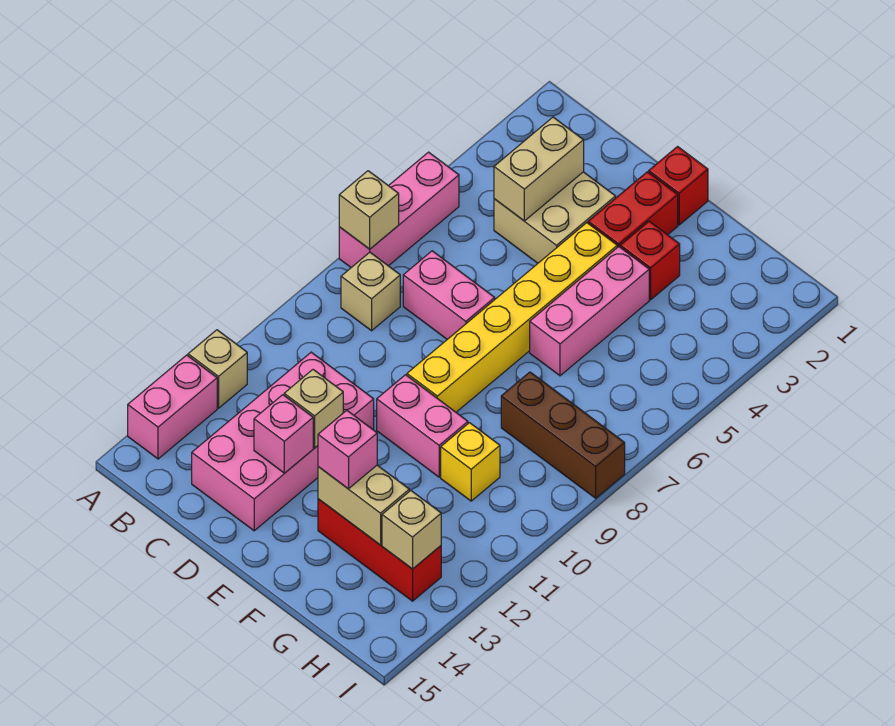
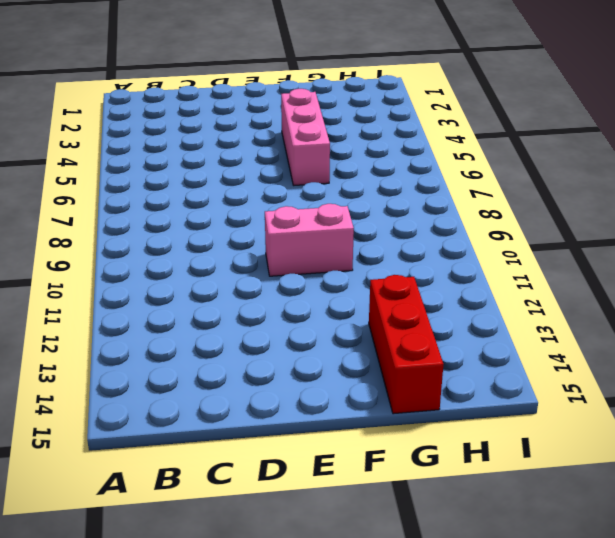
red brick G13:G15 level 1 -> red brick F13:H13 level 1
none -> pink brick A5:A7 level 1
none -> tan brick A12 level 1
none -> pink brick A13:A14 level 1

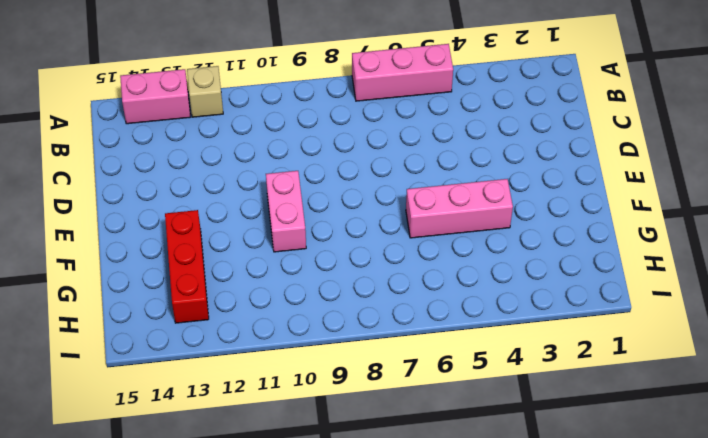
none -> tan brick B8 level 1
none -> tan brick C3:D4 level 1
none -> pink brick C7:D7 level 1

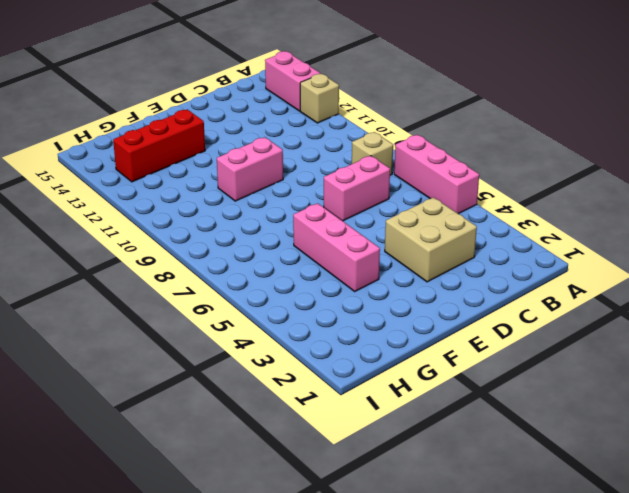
none -> pink brick C11:D14 level 1
none -> red brick E1 level 1
none -> red brick E2:E3 level 1

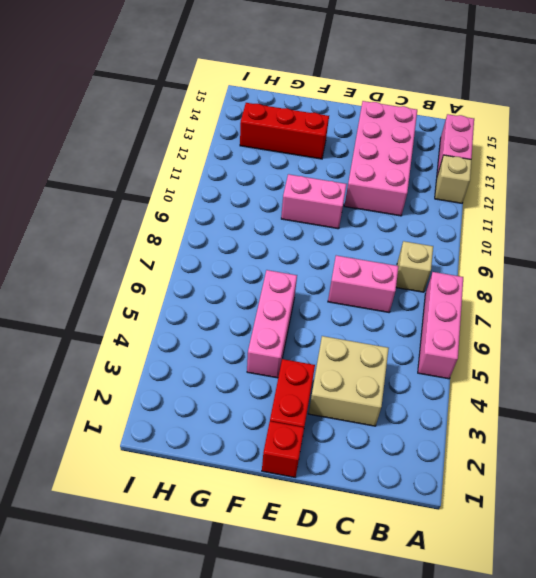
none -> yellow brick E4:E9 level 1
none -> red brick F3 level 1
none -> brown brick G8:I8 level 1

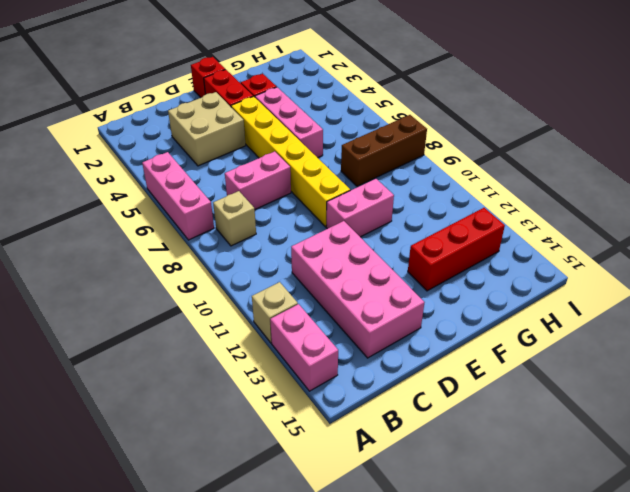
none -> yellow brick G10 level 1
none -> tan brick A7 level 2
none -> tan brick C3:C4 level 2

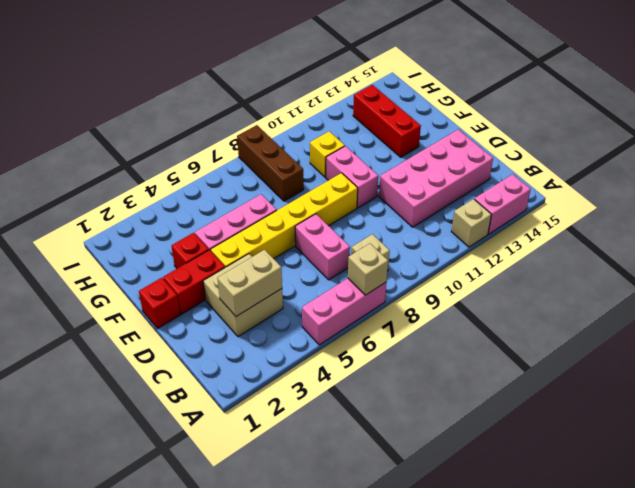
none -> tan brick D12 level 2
none -> pink brick D13 level 2
none -> tan brick F13:G13 level 2

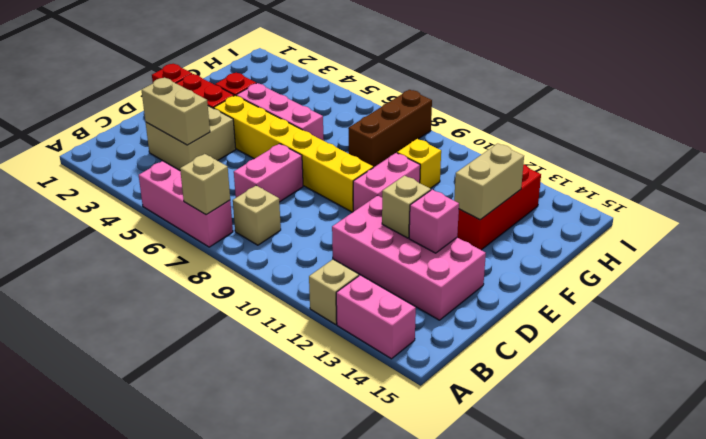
none -> tan brick H13 level 2
none -> pink brick F13 level 3

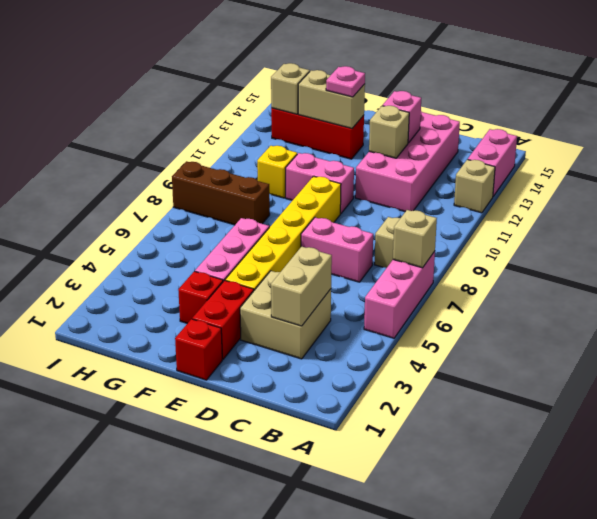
pink plate F13 level 3 -> pink brick F13 level 3

